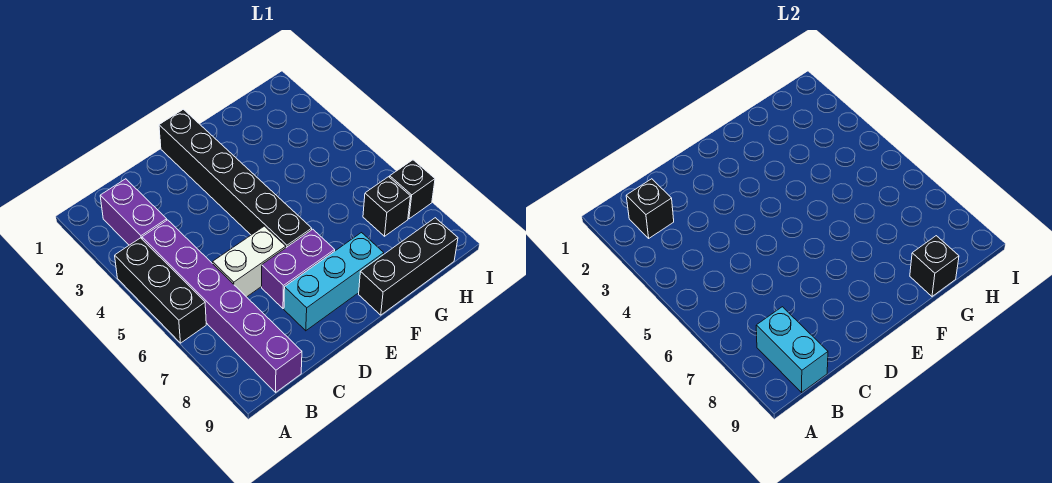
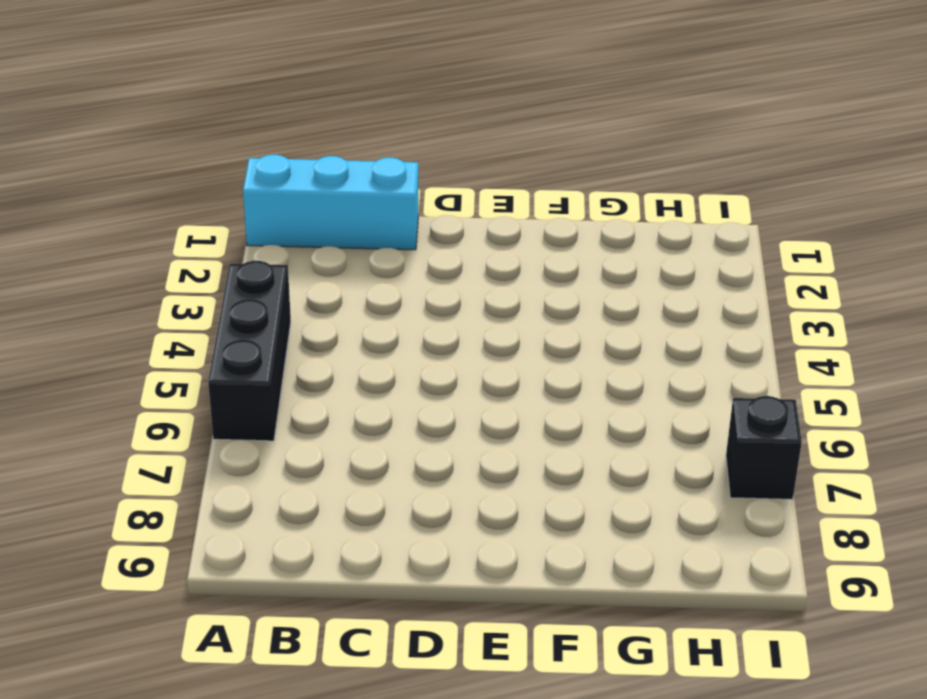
cyan brick A1:C1 level 1 -> cyan brick D8:F8 level 1
none -> purple brick B2:B3 level 1
none -> purple brick B4:B9 level 1
none -> white brick C6:D6 level 1

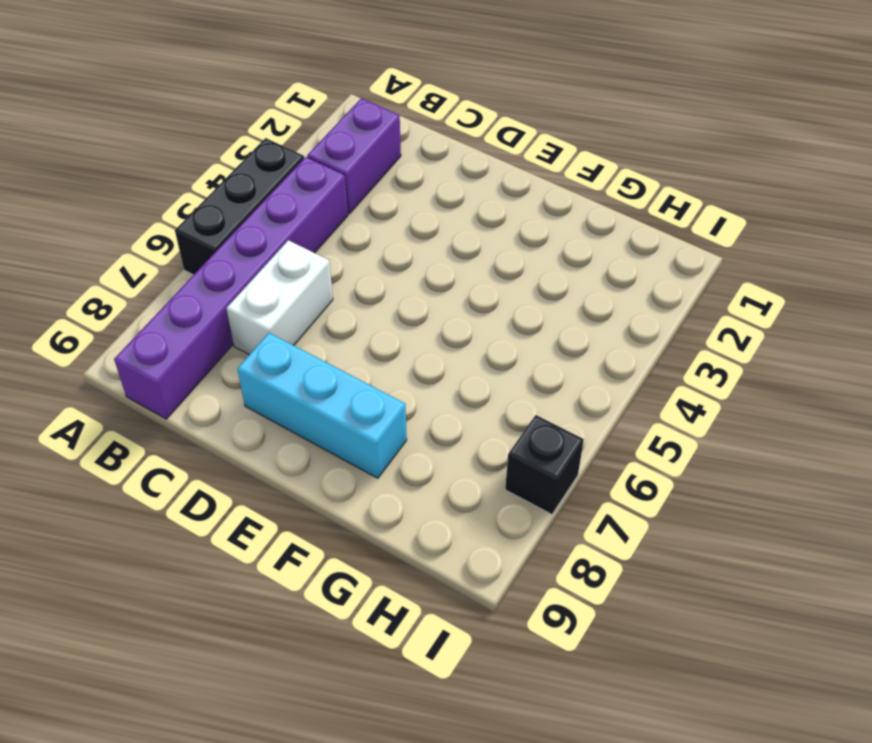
white brick C6:C7 level 1 -> white brick C6:D6 level 1
none -> purple brick D7:E7 level 1
none -> black brick E1:E6 level 1
none -> black brick F9:H9 level 1

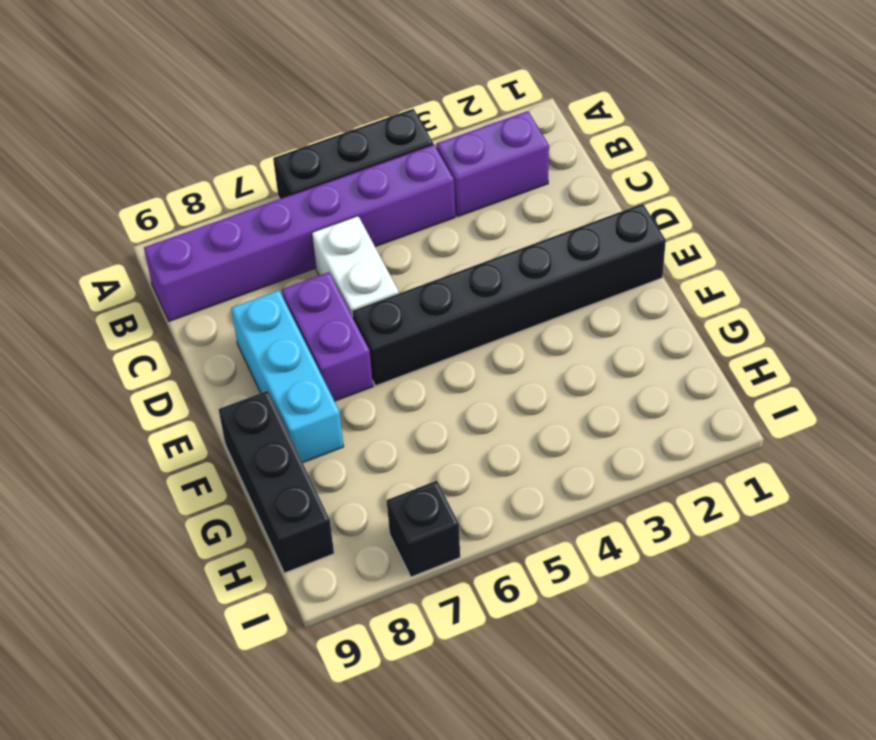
none -> black brick H7 level 1
none -> black brick B2 level 2
none -> cyan brick B8:B9 level 2

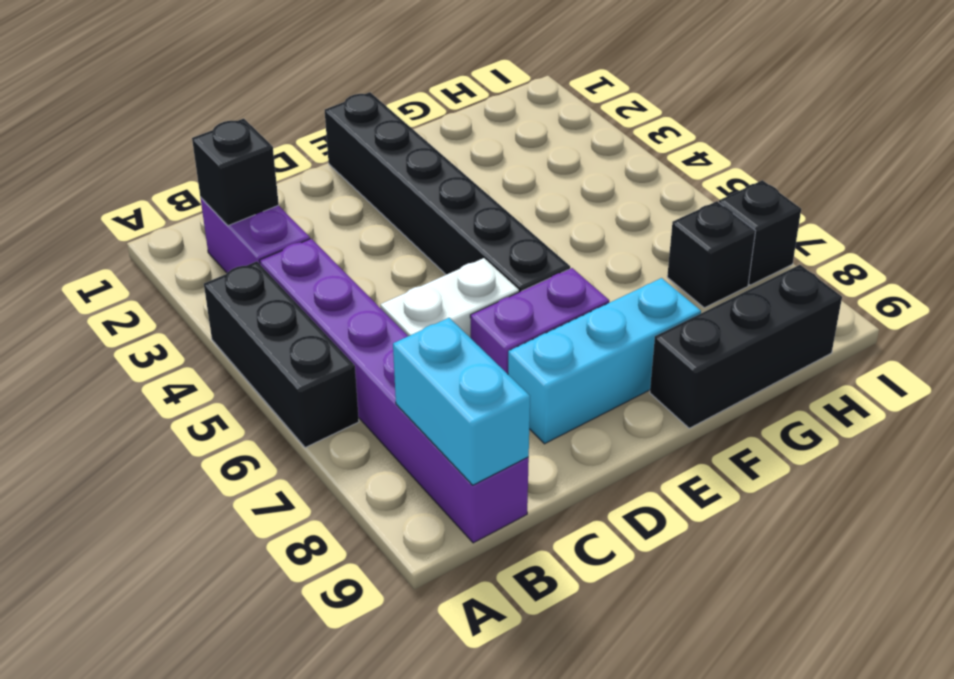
none -> black brick G9 level 2

